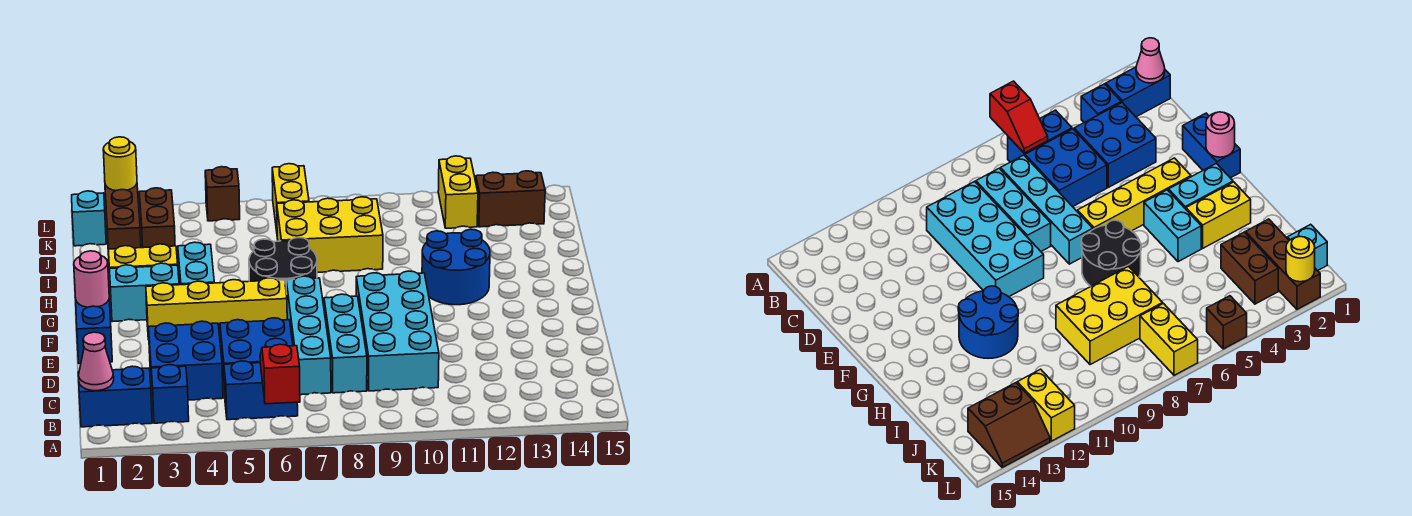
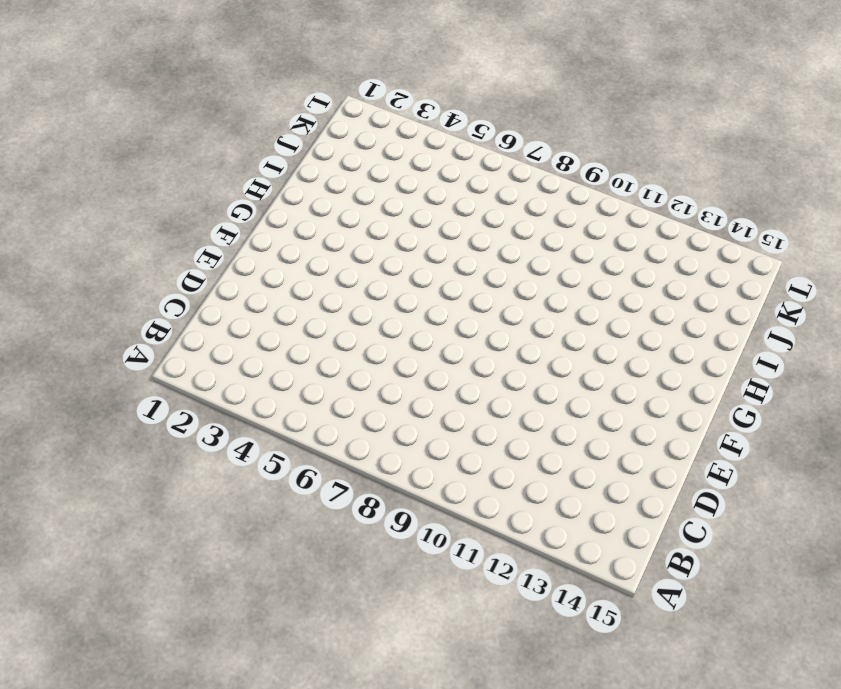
none -> blue brick B1:B2 level 1
none -> blue brick B3 level 1
none -> blue brick B5:B6 level 1

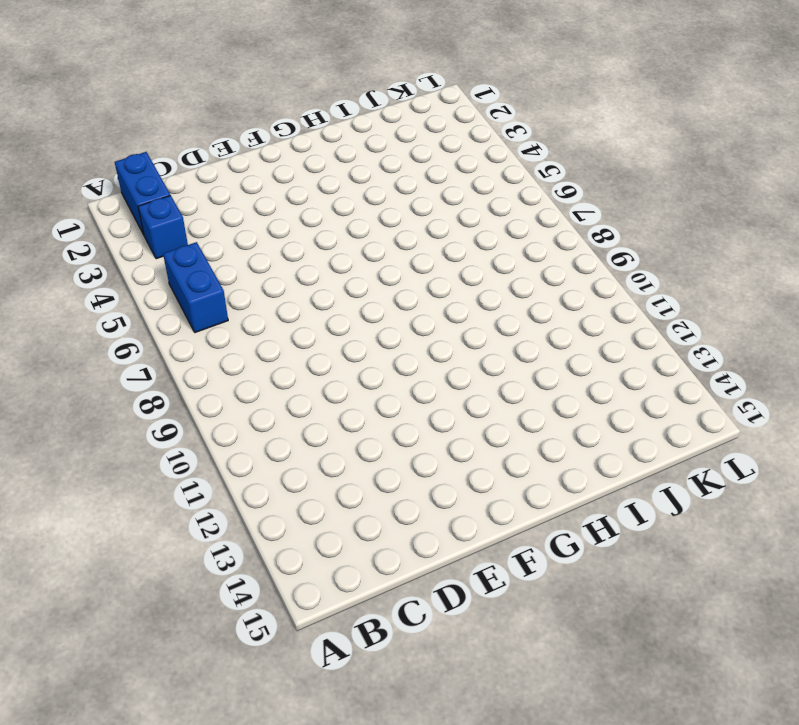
none -> blue brick C3:D4 level 1
none -> blue brick C5:D6 level 1
none -> cyan brick C7:F7 level 1

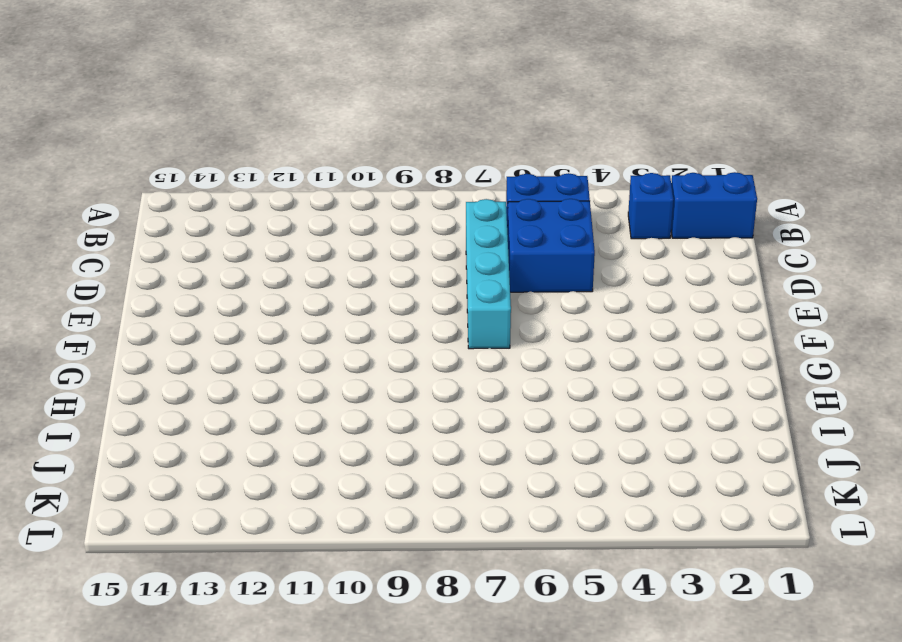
none -> blue brick C3:D4 level 1
none -> cyan brick C8:E8 level 1
none -> cyan brick C9:F10 level 1

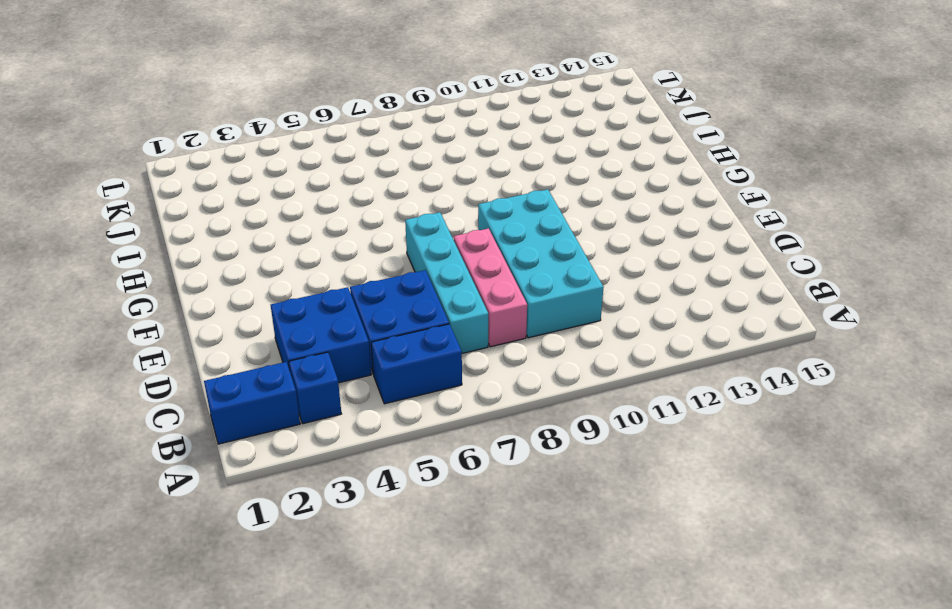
pink brick C8:E8 level 1 -> cyan brick C8:E8 level 1
none -> blue brick E1:F1 level 1
none -> yellow brick F3:F6 level 1
none -> cyan brick G2:G3 level 1

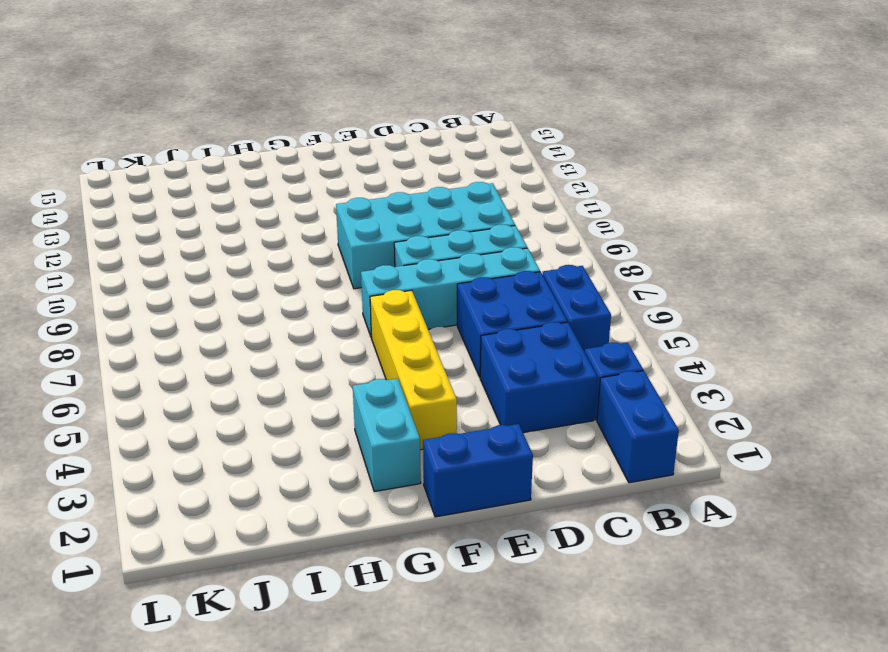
none -> cyan brick G4:H4 level 1
none -> black round brick G6:H7 level 1
none -> blue round brick G11:H12 level 1

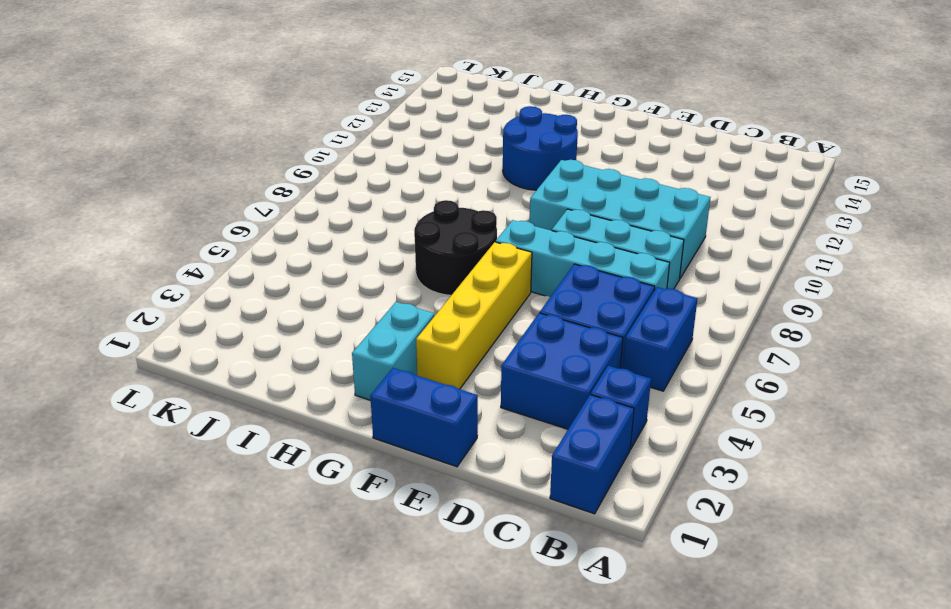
none -> cyan brick G4:H4 level 1
none -> yellow brick H2:H3 level 1
none -> yellow brick I7:J9 level 1

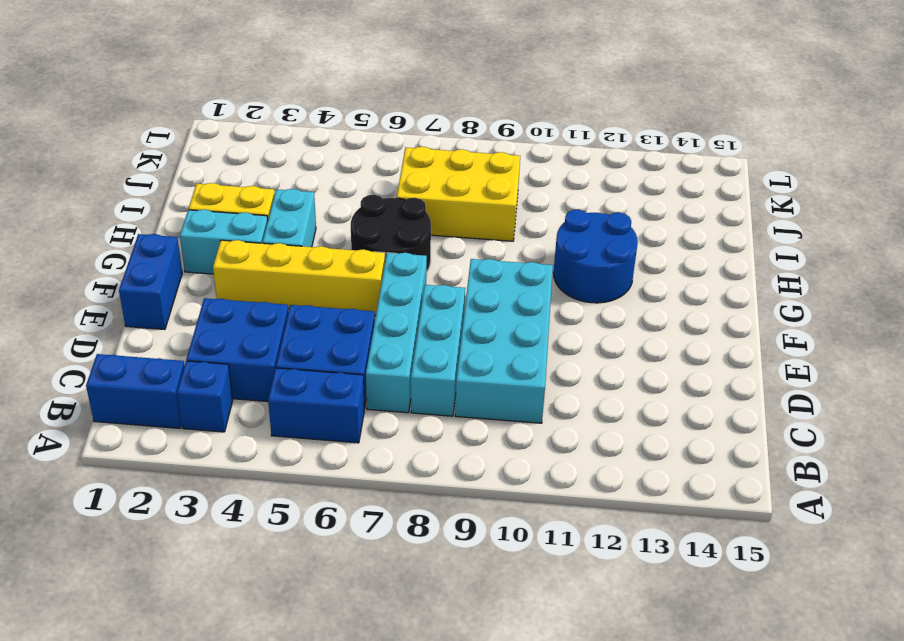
none -> brown brick J2:L2 level 1
none -> brown brick J3:K3 level 1
none -> cyan brick K1 level 1

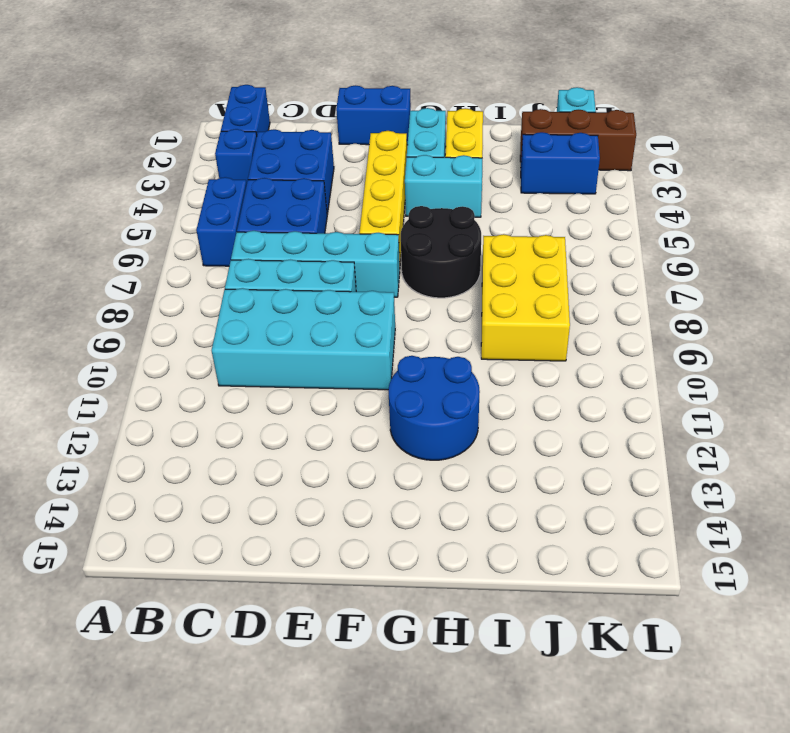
blue brick J3:K3 level 1 -> brown brick J3:K3 level 1
none -> yellow brick K7:L7 level 1
none -> yellow brick K12:L12 level 1
none -> brown slope K13:L14 level 1 top K

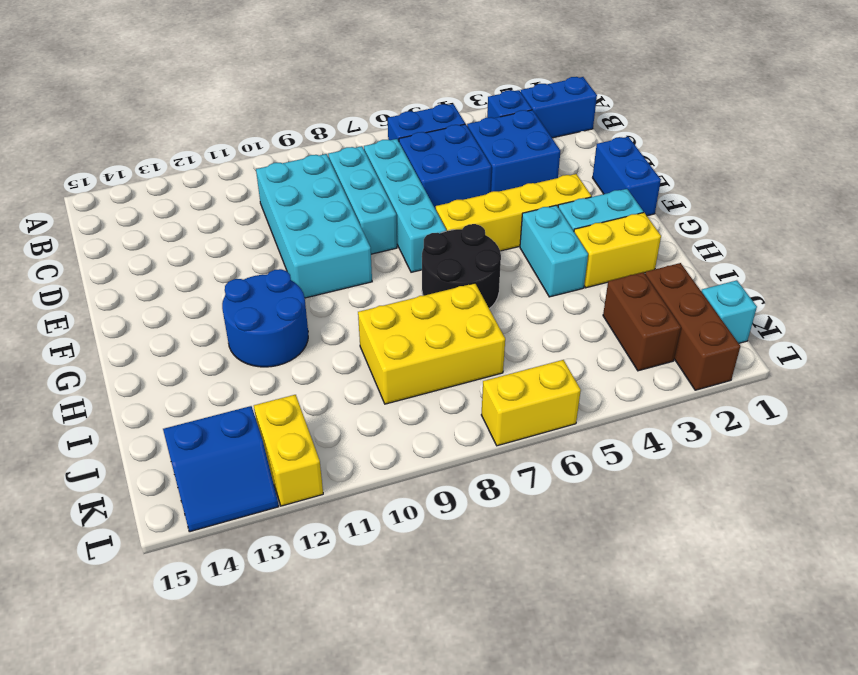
blue slope K13:L14 level 1 top K -> brown slope K13:L14 level 1 top K
yellow brick L6:L7 level 1 -> yellow brick K7:L7 level 1
none -> brown brick L5 level 1
none -> red slope A6:B6 level 2 top A
none -> pink cone B1 level 2

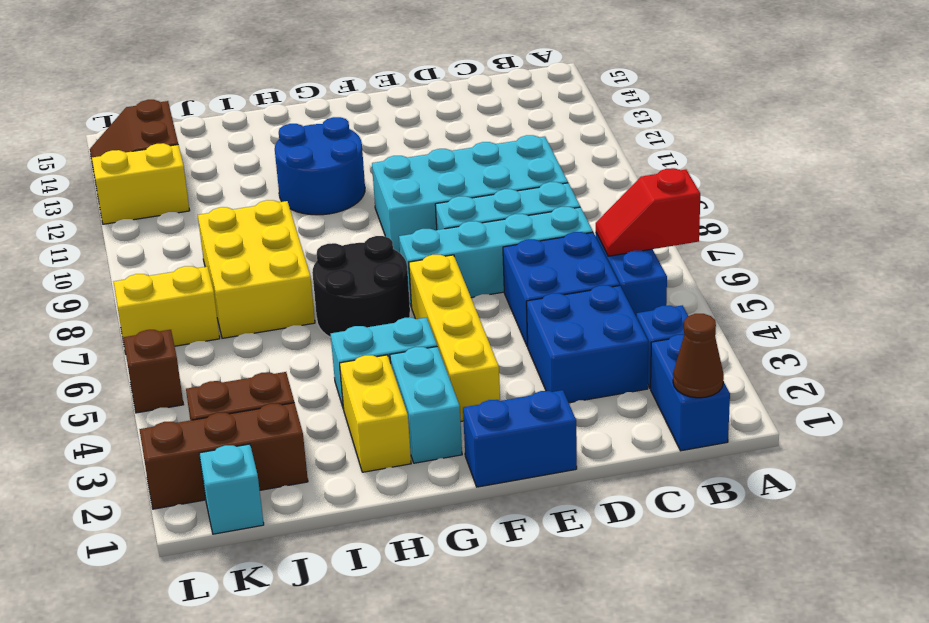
brown cone B1 level 2 -> pink cone B1 level 2
none -> pink round brick F1 level 2
none -> yellow round brick L2 level 2

